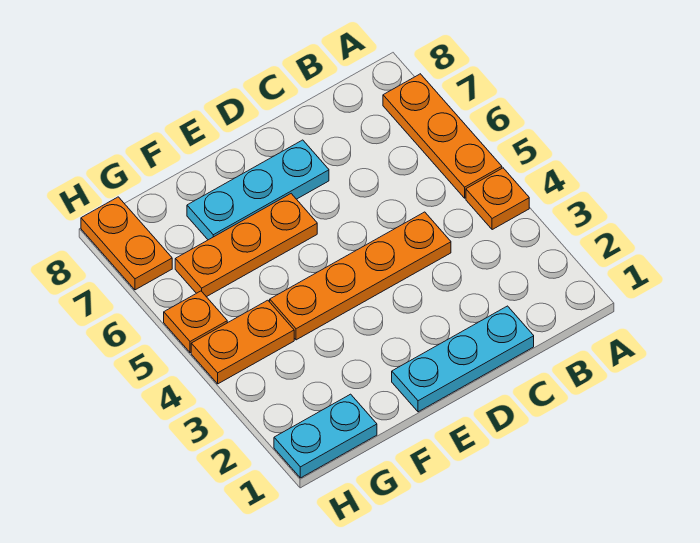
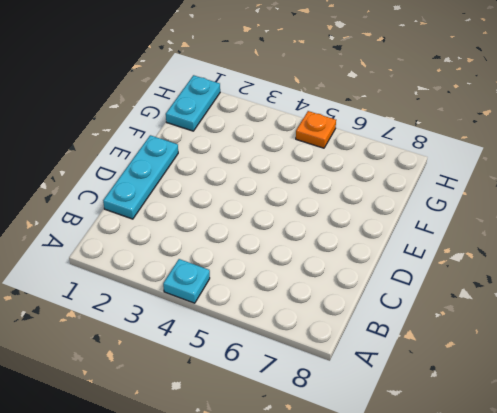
cyan plate A4 level 1 -> orange plate A4 level 1
none -> orange plate A5:A7 level 1
none -> orange plate C4:F4 level 1

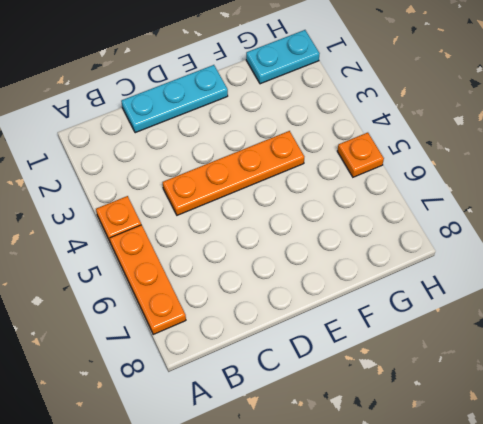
none -> cyan plate D7:F7 level 1
none -> orange plate E6:G6 level 1

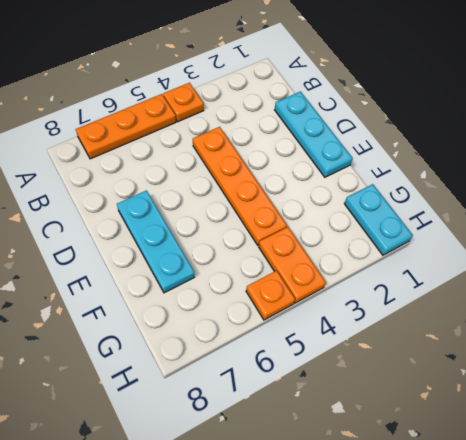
none -> orange plate E6:G6 level 1
none -> orange plate H7:H8 level 1

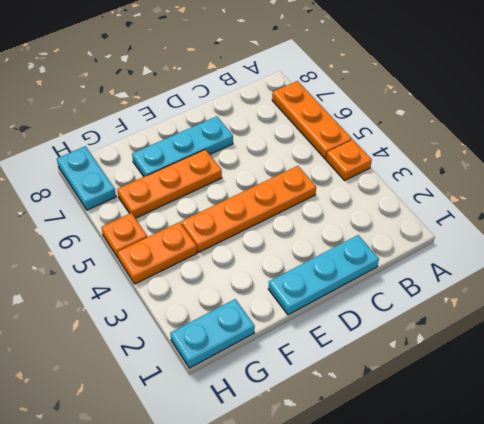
cyan plate H7:H8 level 1 -> orange plate H7:H8 level 1

